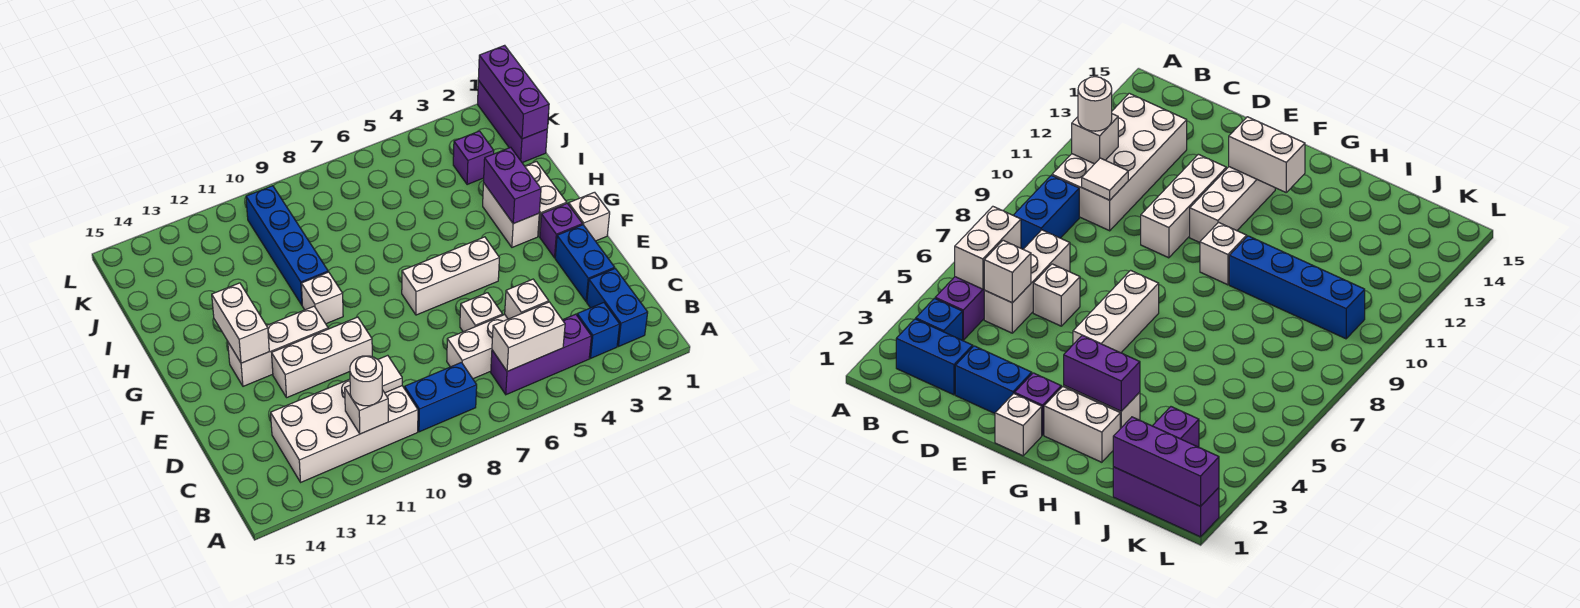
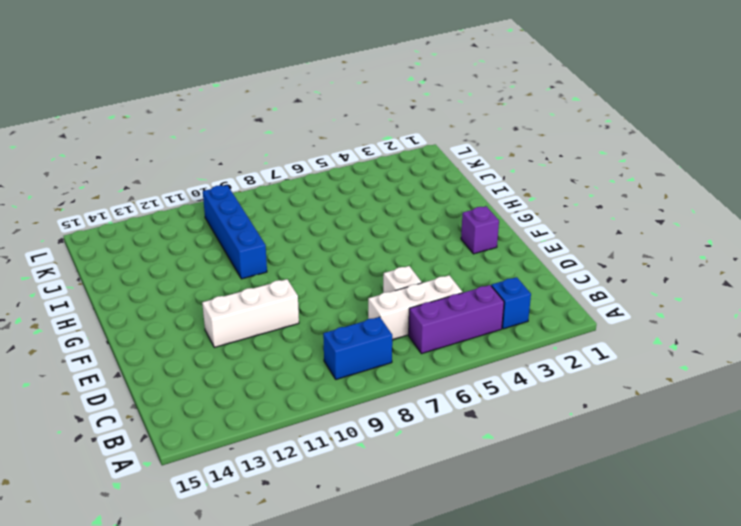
none -> blue brick B2:C2 level 1
none -> white brick B10:C13 level 1
none -> blue brick D2:E2 level 1

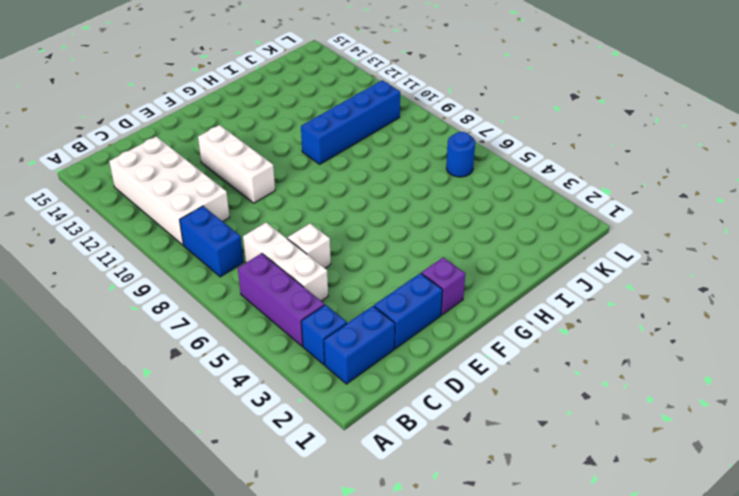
blue round brick K6 level 1 -> none
none -> white brick F1 level 1
none -> white brick F5:F7 level 1
none -> white brick F11:F13 level 1

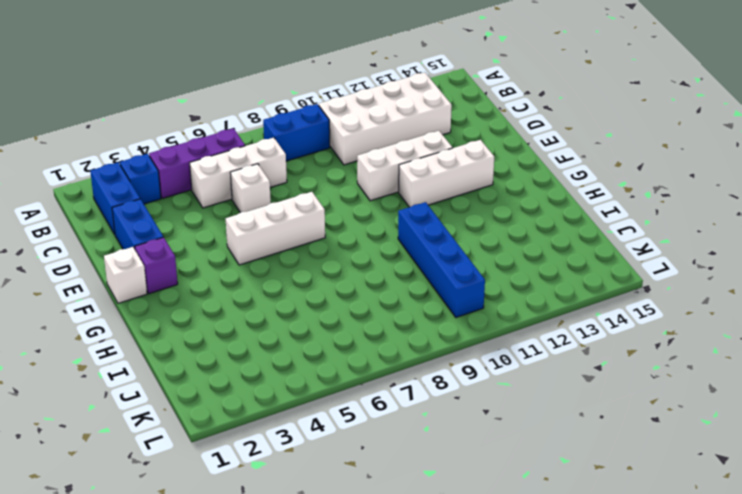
none -> white brick G2:H2 level 1
none -> white brick G3:H3 level 1
none -> white brick G10 level 1

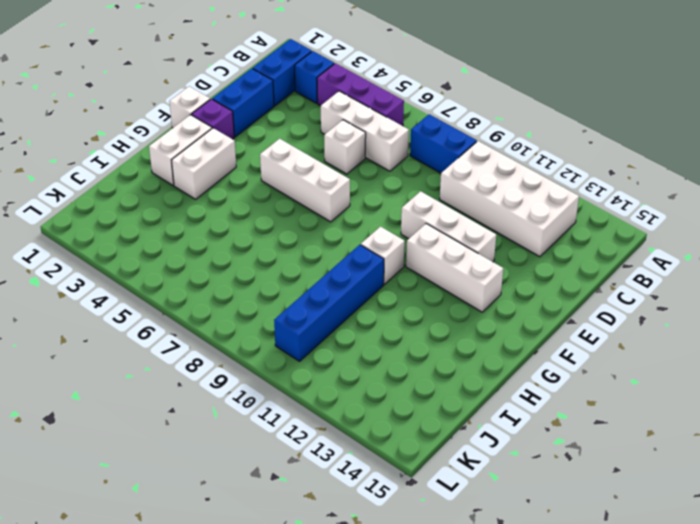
none -> purple brick J1:L1 level 1
none -> purple brick J3 level 1
none -> white brick B5:B6 level 2

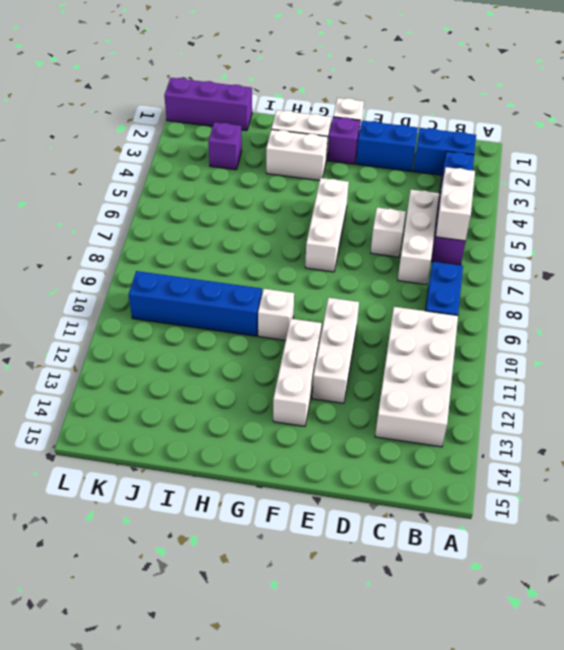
none -> white brick B11 level 2
none -> white brick C5 level 2
none -> white tile C10 level 2

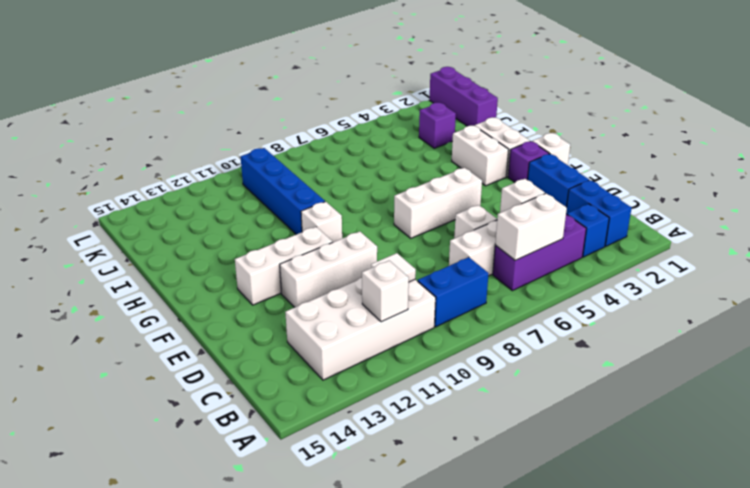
none -> white brick F13:G13 level 2
none -> purple brick G3:H3 level 2
none -> purple brick J1:L1 level 2

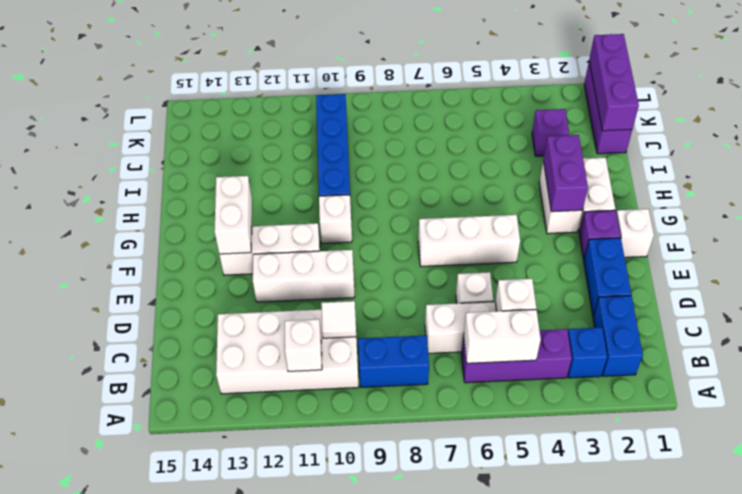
none -> white round brick B11 level 3

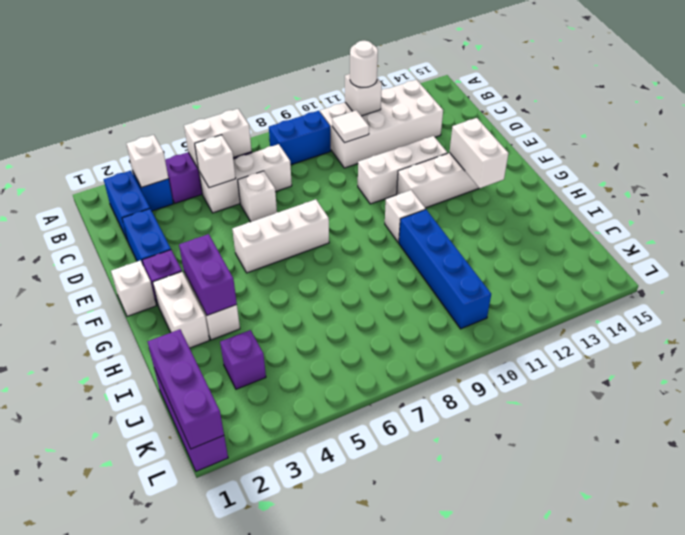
white brick B3 level 2 -> none

